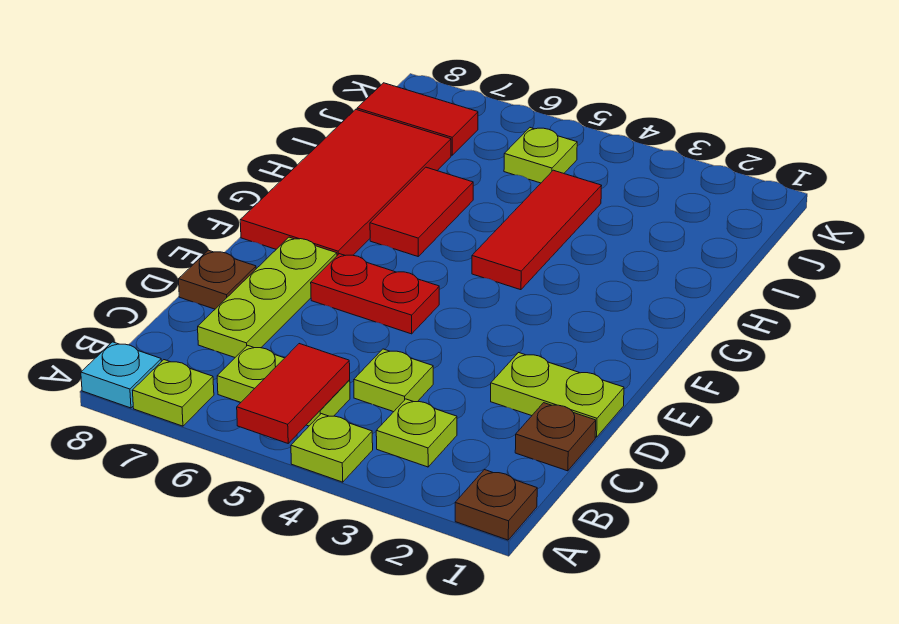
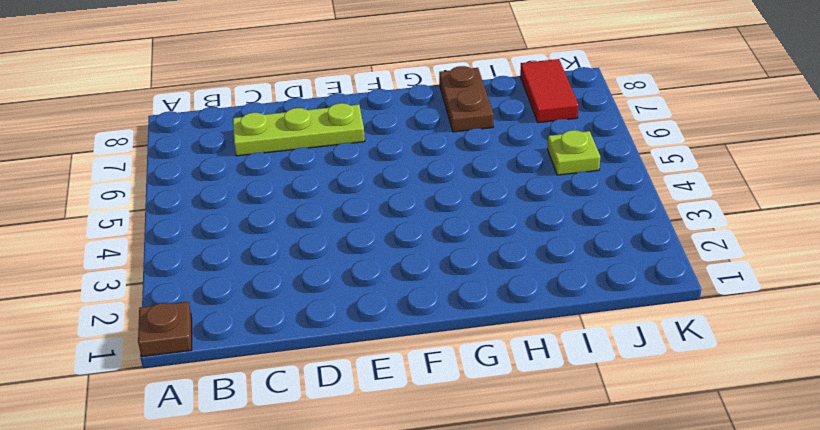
brown plate H7:H8 level 1 -> red tile F7:I8 level 1
none -> lime plate A4 level 1
none -> lime plate A7 level 1
none -> cyan plate A8 level 1

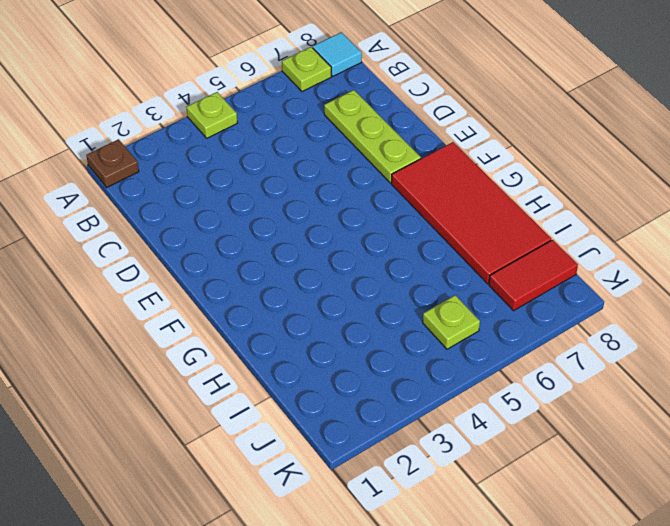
cyan tile A8 level 1 -> cyan plate A8 level 1
none -> lime plate B3 level 1
none -> lime plate B5:B6 level 1
none -> brown plate C1 level 1

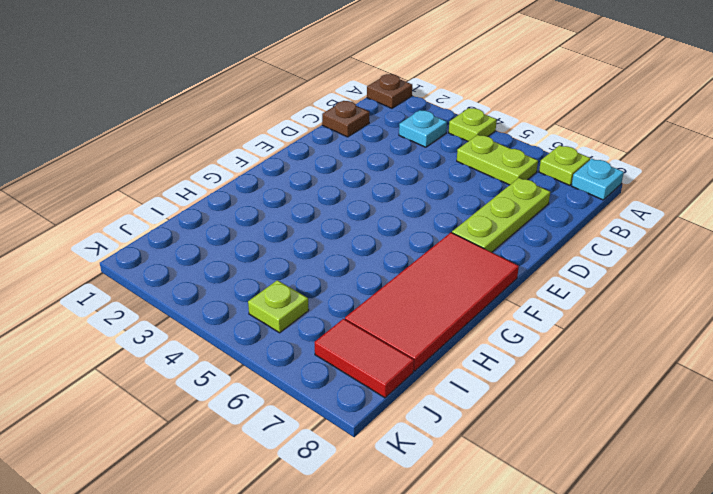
cyan plate B3 level 1 -> lime plate B3 level 1
none -> lime plate C4 level 1
none -> lime plate D1:D2 level 1
none -> brown plate D8 level 1

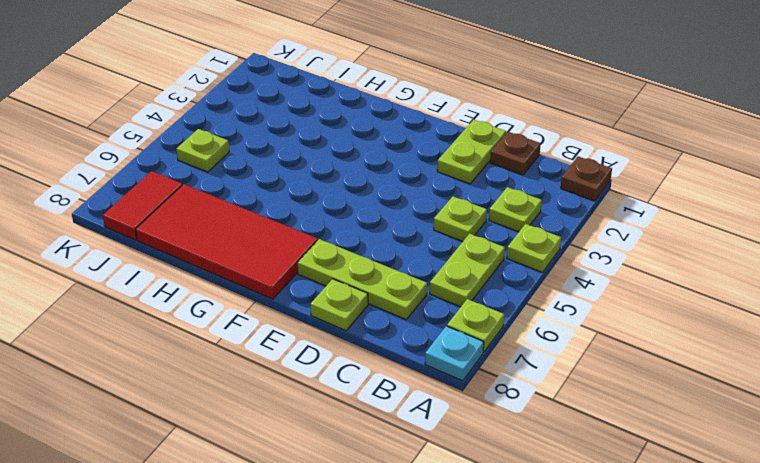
lime plate D8 level 1 -> brown plate D8 level 1
none -> red plate E5:E6 level 1
none -> red tile G4:I4 level 1
none -> red tile G6:H6 level 1

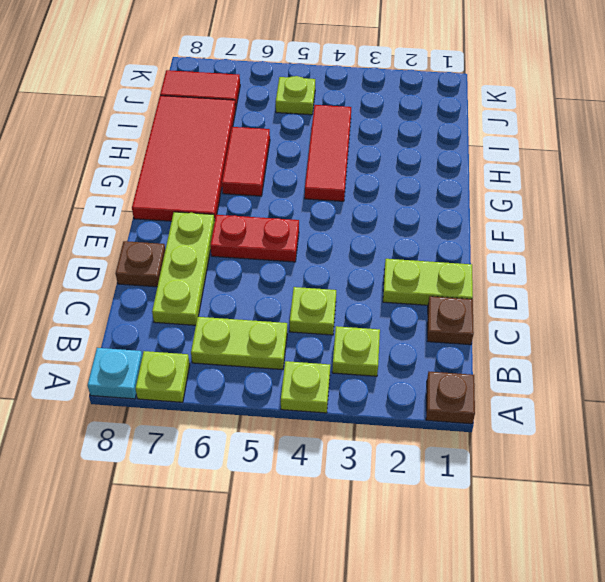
none -> red tile A5:B5 level 2

